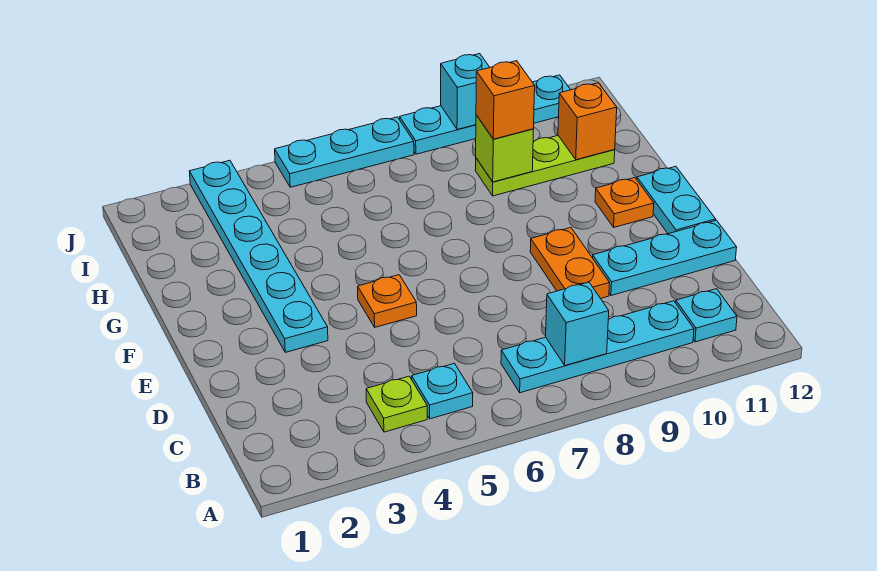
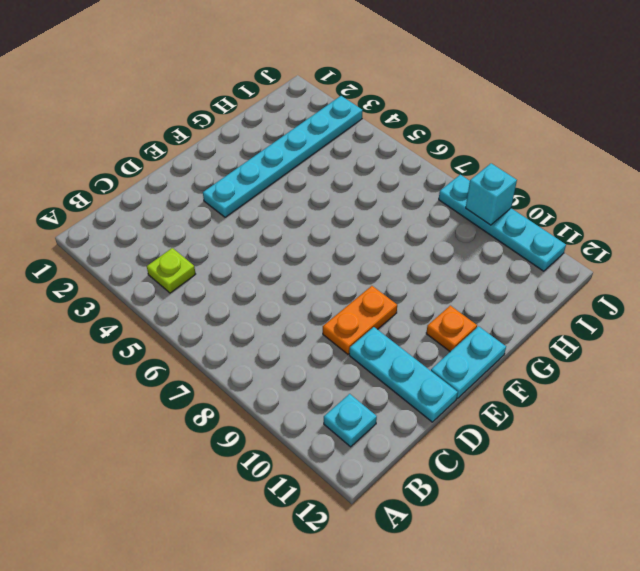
none -> cyan plate B5 level 1
none -> cyan plate B7:B10 level 1
none -> orange plate E5 level 1

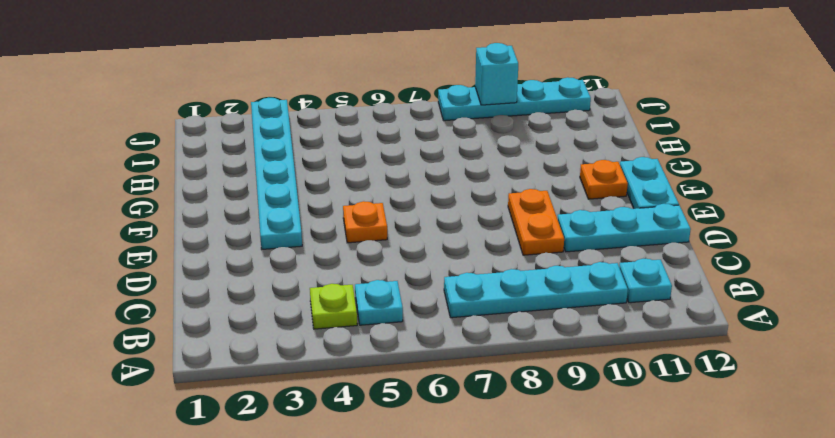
none -> lime plate H9:H11 level 1
none -> cyan plate J5:J7 level 1
none -> cyan brick B8 level 2

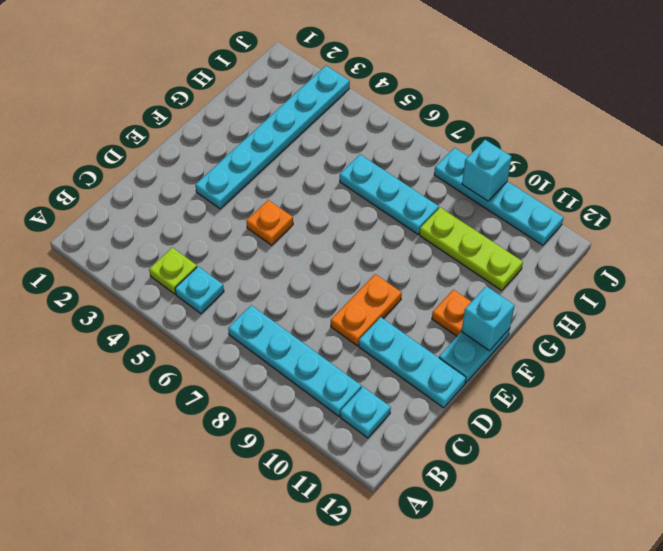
cyan brick F12 level 2 -> cyan brick B8 level 2
cyan plate H6:H8 level 1 -> cyan plate J5:J7 level 1
none -> lime brick H9 level 2
none -> orange brick H11 level 2
none -> orange brick H9 level 3

